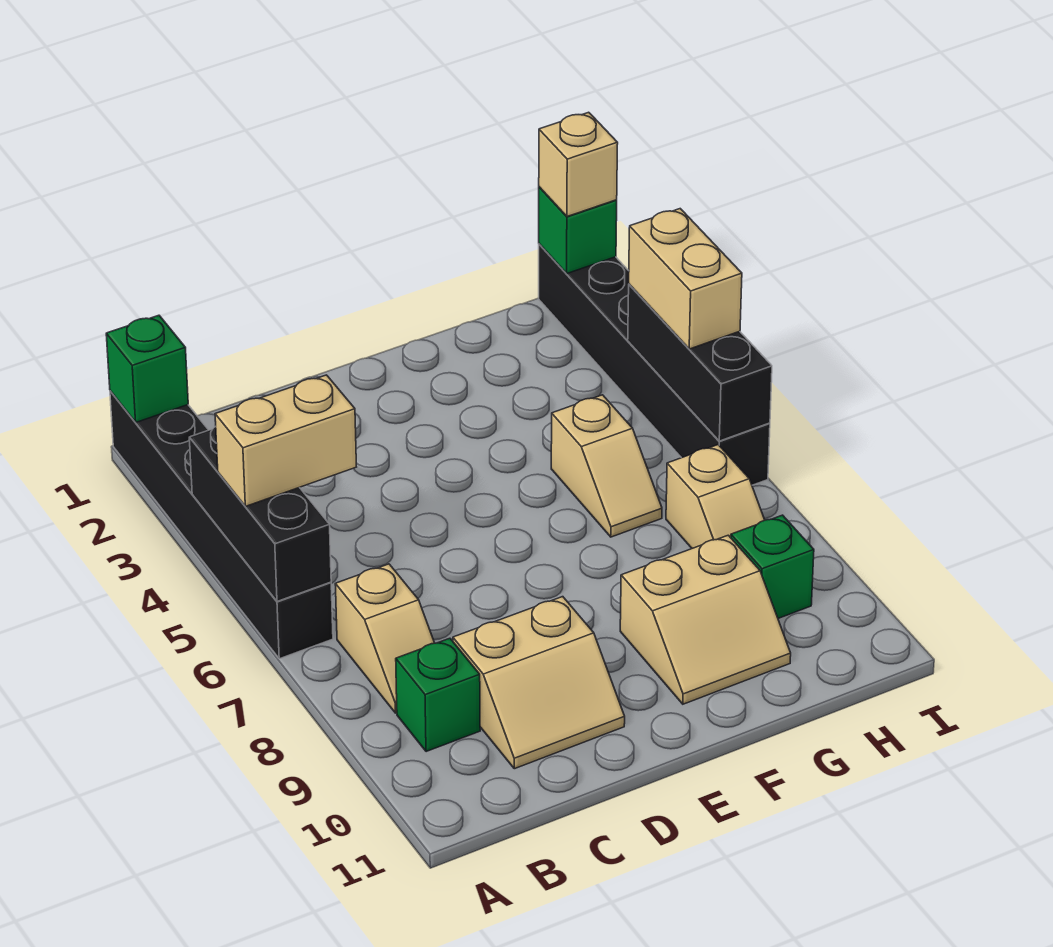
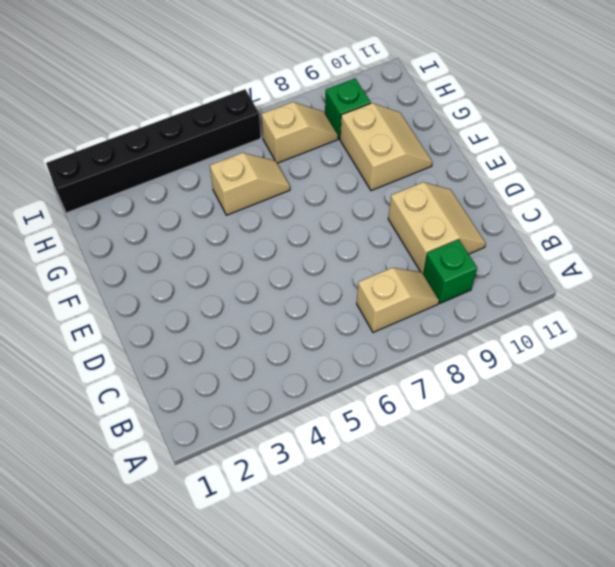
none -> black brick A1:A6 level 1
none -> green brick A1 level 2
none -> black brick A4:A6 level 2

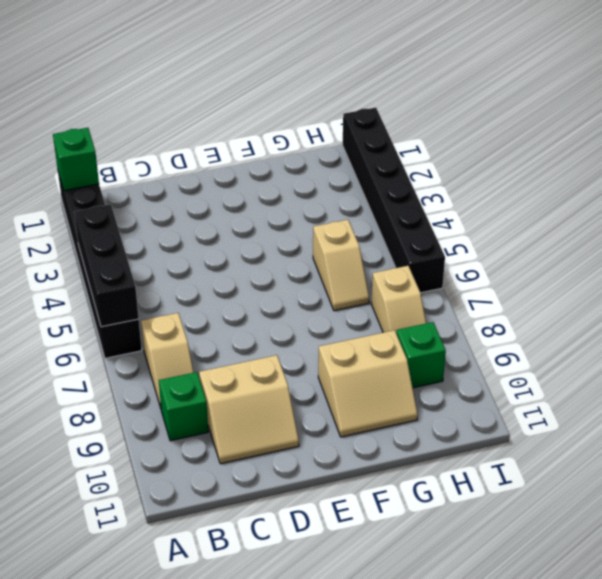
none -> green brick I1 level 2
none -> black brick I4:I6 level 2
none -> tan brick A5:B5 level 3

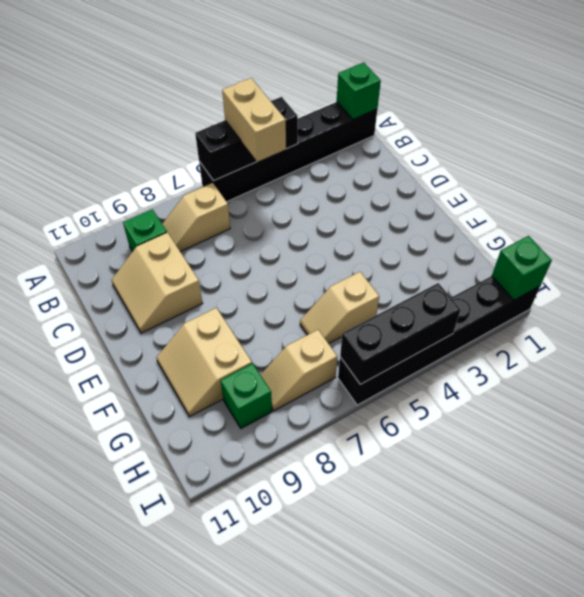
none -> tan brick I1 level 3
none -> tan brick I4:I5 level 3

